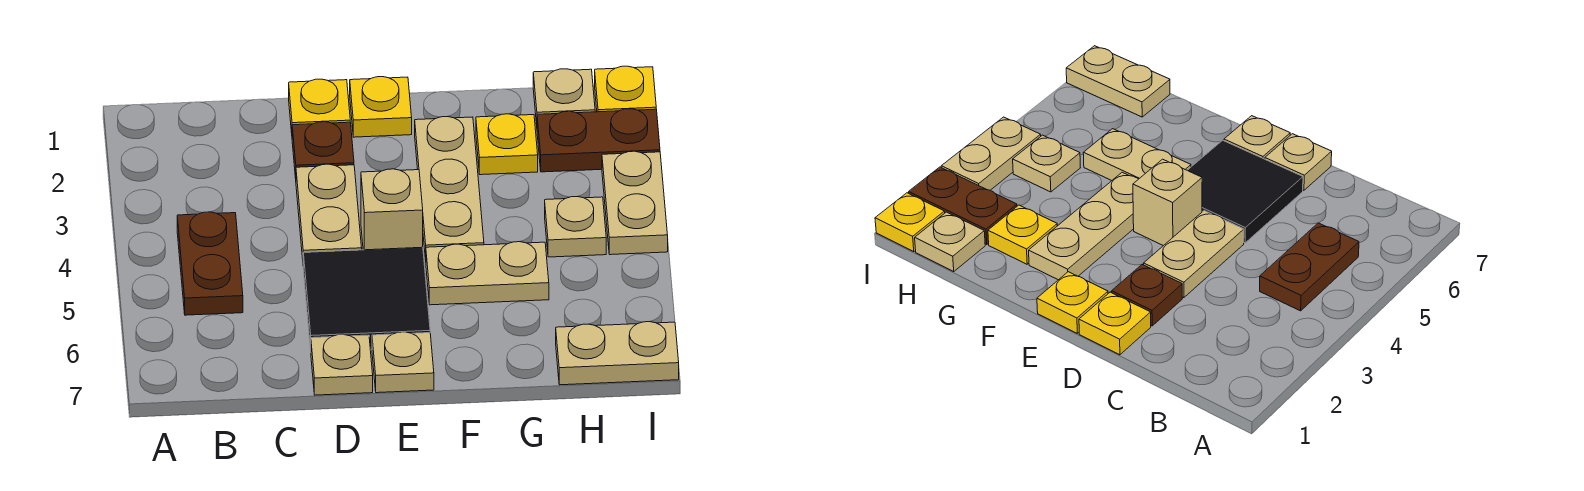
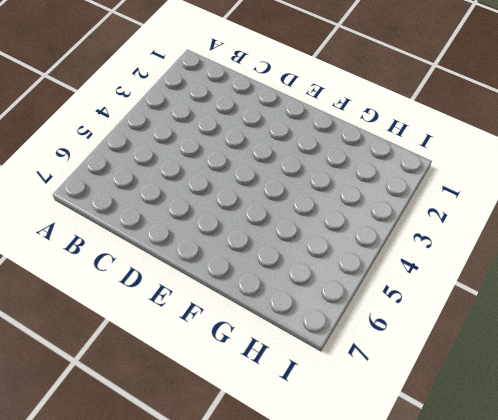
none -> brown plate B4:B5 level 1
none -> yellow plate D1 level 1
none -> brown plate D2 level 1

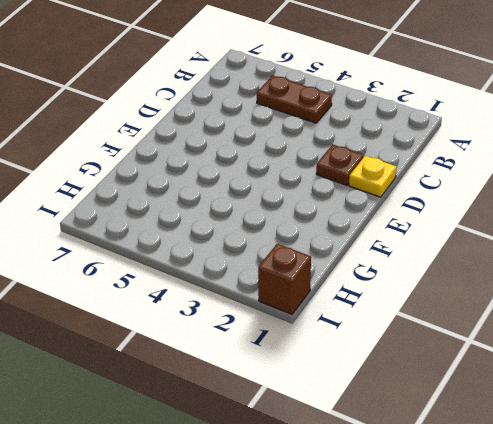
brown brick I1 level 1 -> yellow plate I1 level 1
none -> tan plate D3:D4 level 1
none -> black tile D5:E6 level 1
none -> tan plate D7 level 1

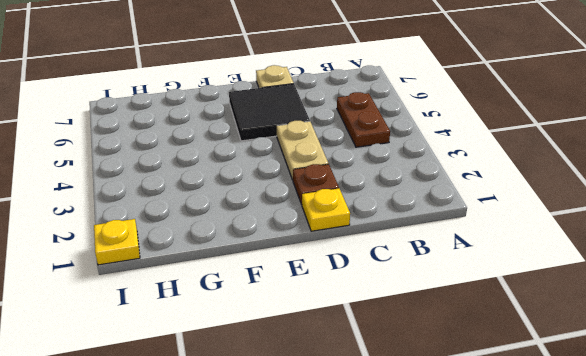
none -> yellow plate E1 level 1
none -> tan brick E4 level 1
none -> tan plate E7 level 1

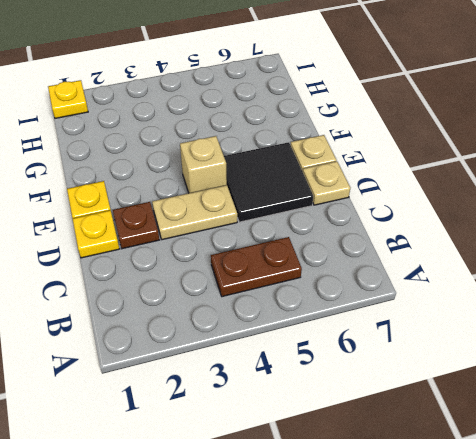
none -> tan plate F2:F4 level 1
none -> tan plate F5:G5 level 1
none -> yellow plate G2 level 1

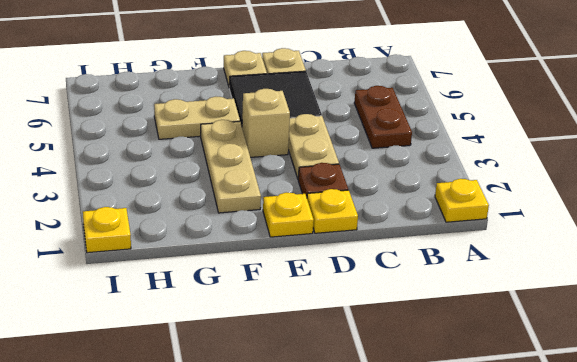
yellow plate A1 level 1 -> yellow plate G2 level 1
none -> tan plate H1 level 1
none -> brown plate H2:I2 level 1
none -> tan plate H4 level 1

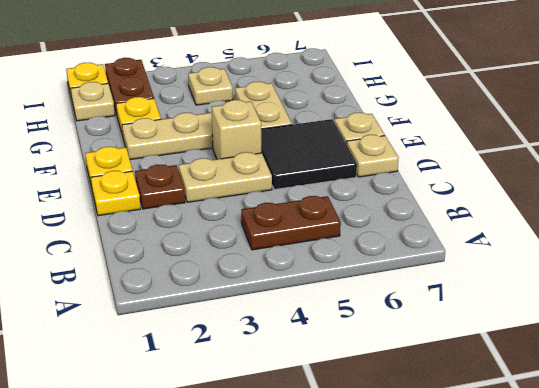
none -> tan plate H7:I7 level 1
none -> tan plate I3:I4 level 1

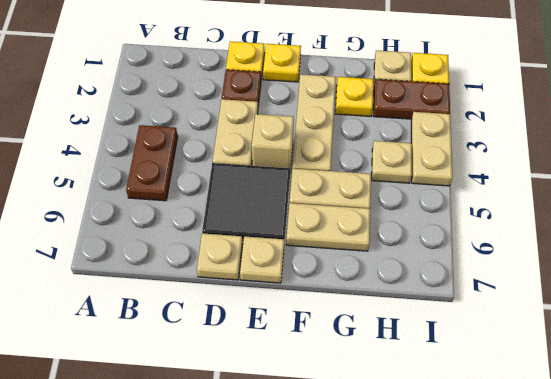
tan plate F6:G6 level 1 -> tan plate H7:I7 level 1

